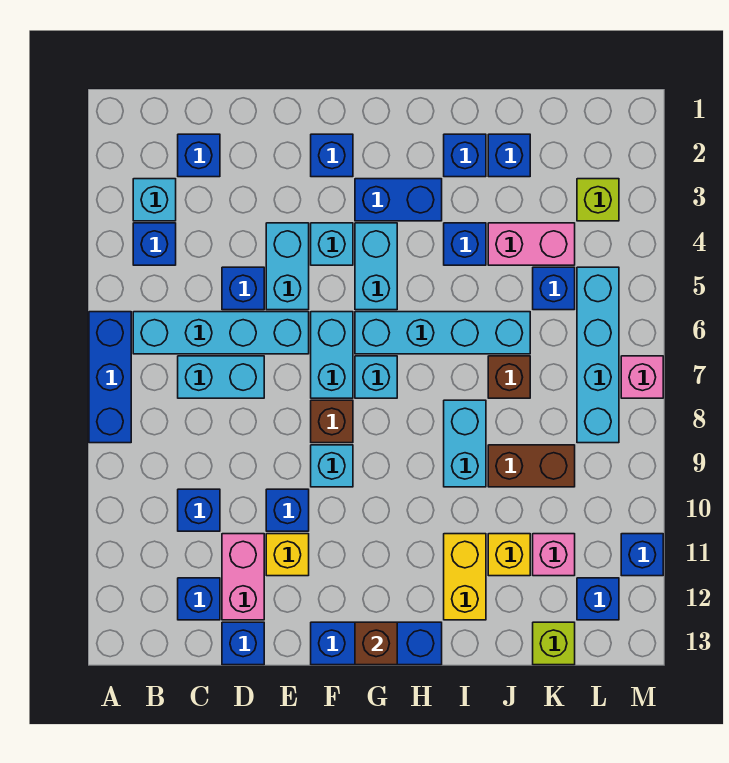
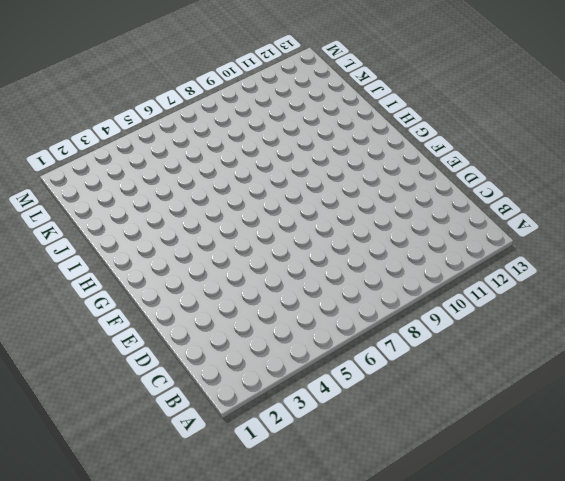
none -> blue brick A6:A8 level 1
none -> cyan brick B3 level 1
none -> blue brick B4 level 1
none -> cyan brick B6:E6 level 1

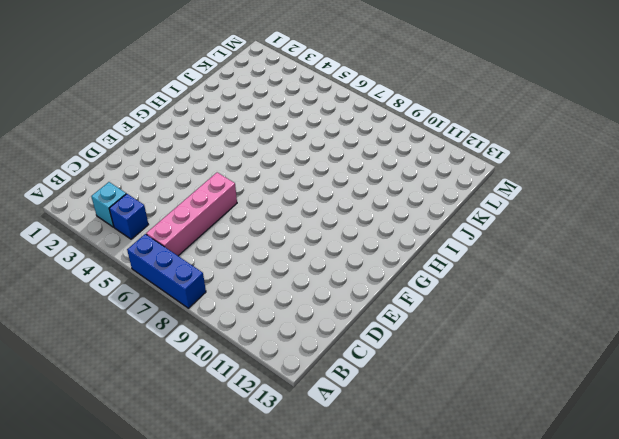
pink brick B6:E6 level 1 -> cyan brick B6:E6 level 1
none -> blue brick C2 level 1
none -> cyan brick C7:D7 level 1
none -> blue brick C10 level 1
none -> blue brick C12 level 1

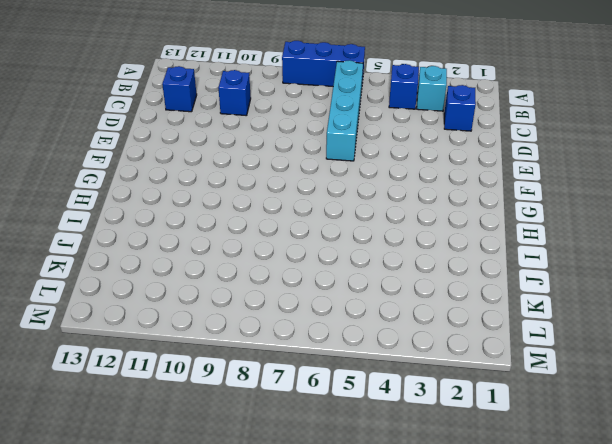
none -> cyan brick C7:D7 level 1
none -> blue brick D5 level 1
none -> pink brick D11:D12 level 1
none -> blue brick D13 level 1

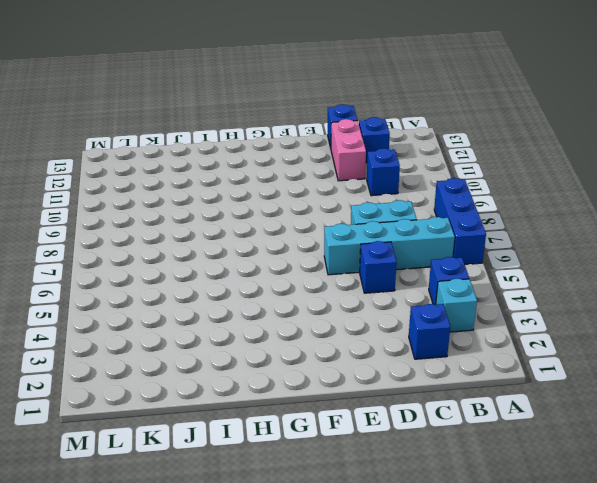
none -> cyan brick E4:E5 level 1
none -> blue brick E10 level 1
none -> yellow brick E11 level 1
none -> blue brick F2 level 1

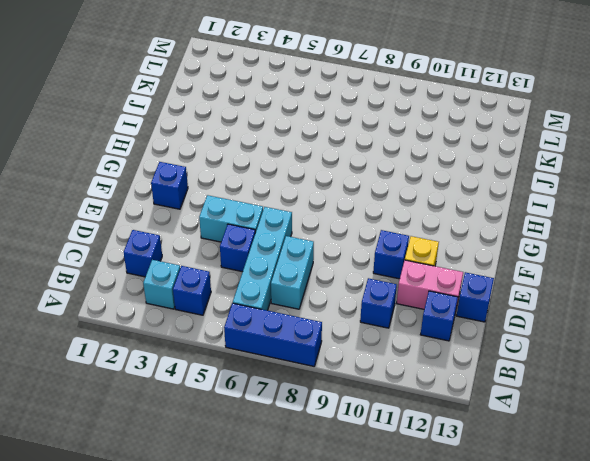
none -> cyan brick F4 level 1
none -> cyan brick F6:F7 level 1
none -> brown brick F8 level 1
none -> cyan brick F9 level 1

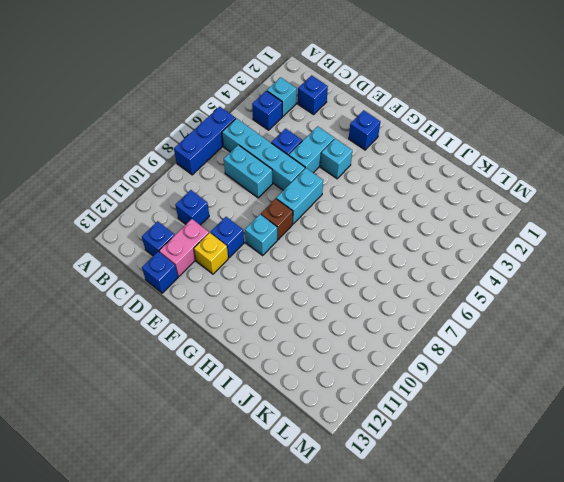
none -> blue brick F13:H13 level 1
none -> blue brick G3:H3 level 1
none -> cyan brick G4:G5 level 1
none -> cyan brick G6:J6 level 1

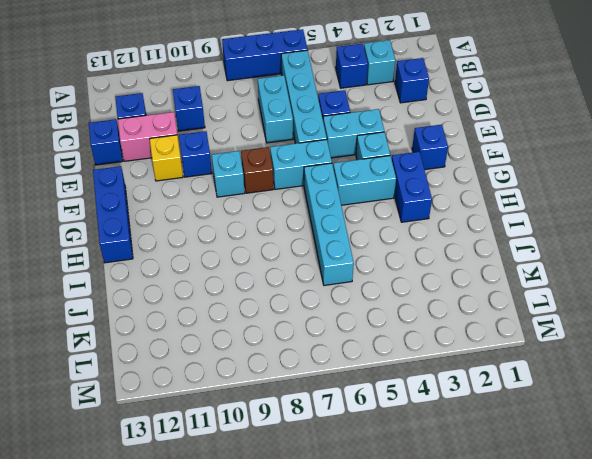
none -> cyan brick G7 level 1
none -> blue brick I2 level 1
none -> blue brick I4 level 1
none -> cyan brick I8:I9 level 1

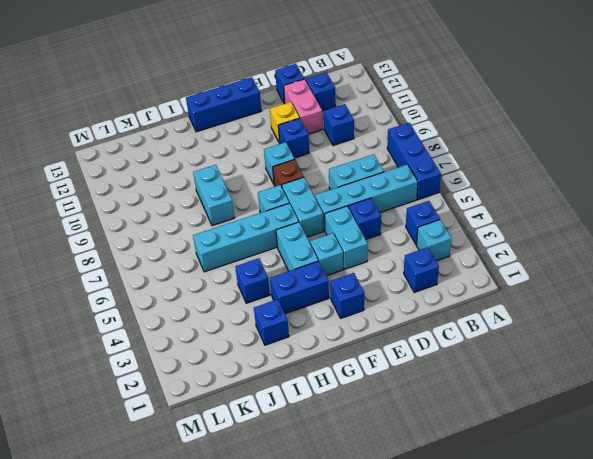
none -> yellow brick I11:I12 level 1
none -> blue brick J2 level 1
none -> pink brick J4:K4 level 1
none -> brown brick J7 level 1

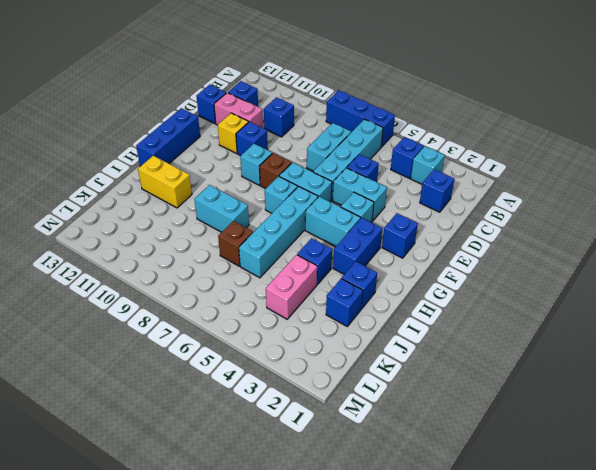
none -> brown brick J9:K9 level 1
none -> yellow brick J11 level 1
none -> blue brick K5 level 1
none -> pink brick K11 level 1

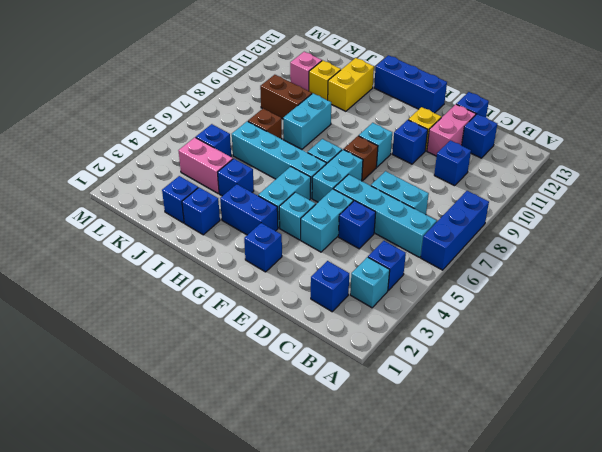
none -> lime brick K13 level 1
none -> lime brick L3 level 1
none -> cyan brick L5:L8 level 1
none -> blue brick L12 level 1

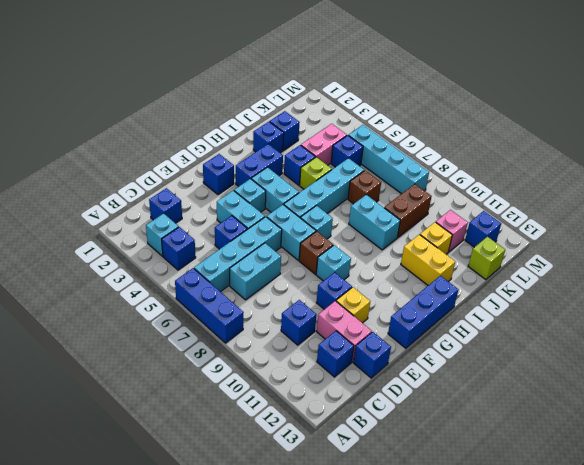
lime brick I5 level 1 -> lime brick L3 level 1
none -> pink brick M7 level 1
none -> blue brick M11 level 1
none -> brown brick G13 level 2

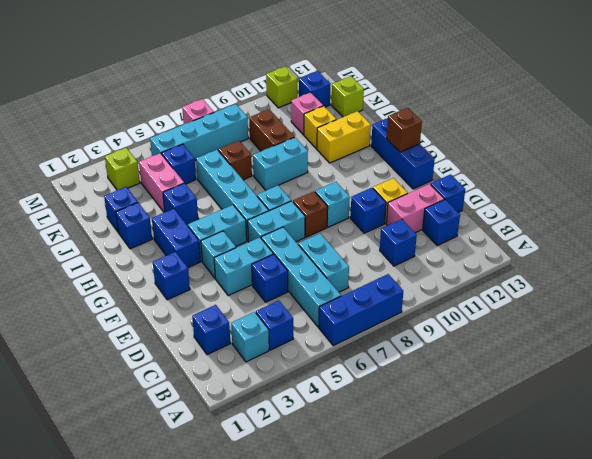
lime brick M11 level 1 -> blue brick M11 level 1

